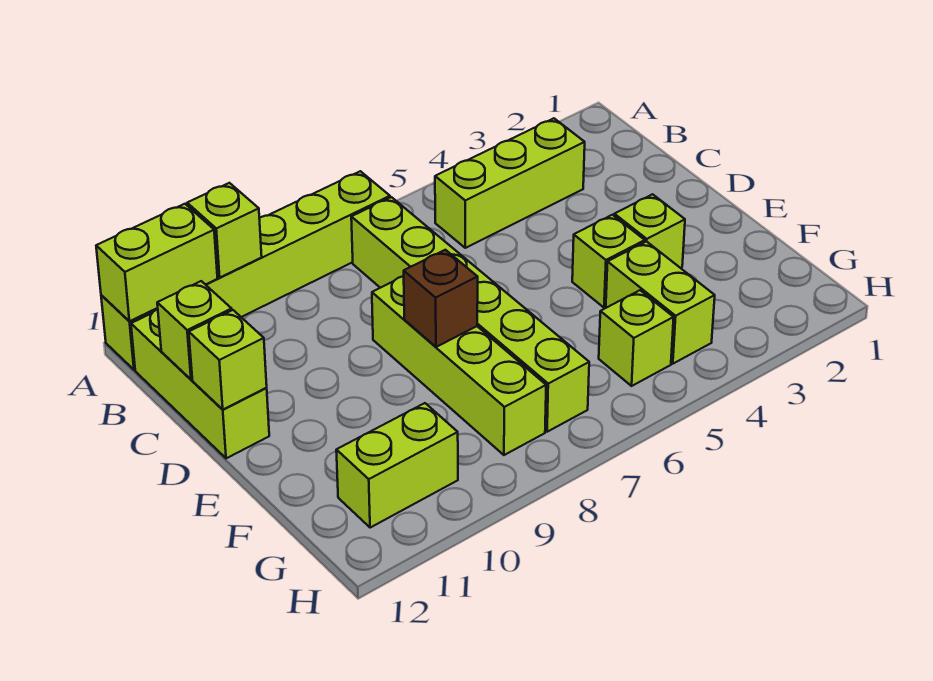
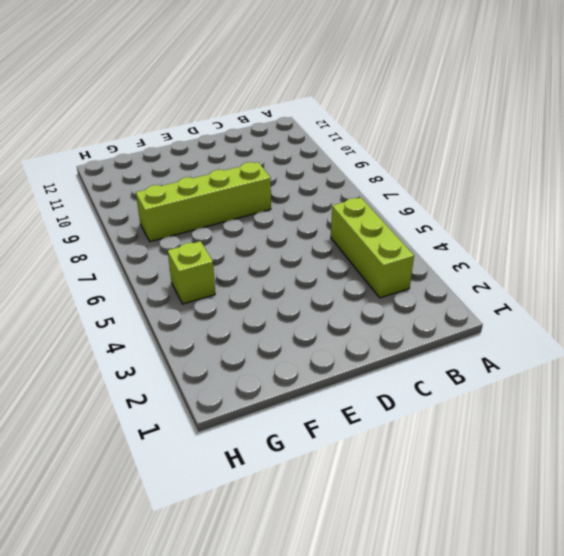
none -> lime brick A7:A12 level 1
none -> lime brick B7:G7 level 1
none -> lime brick B12:D12 level 1

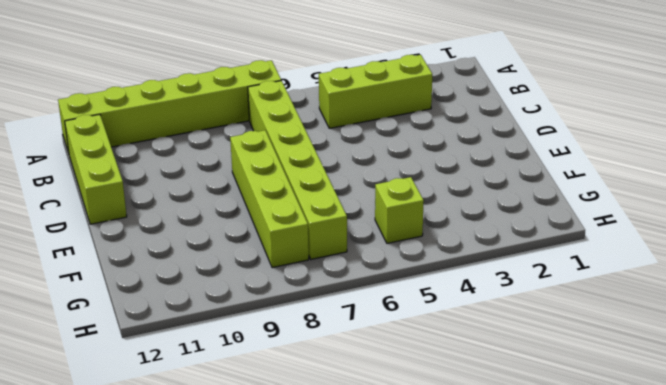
none -> lime brick E3 level 1
none -> lime brick E4 level 1
none -> lime brick F4:G4 level 1

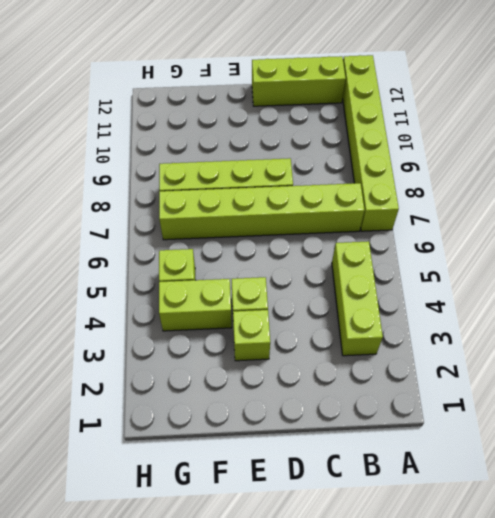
none -> lime brick G10:G11 level 1
none -> lime brick A10 level 2
none -> lime brick A11:A12 level 2

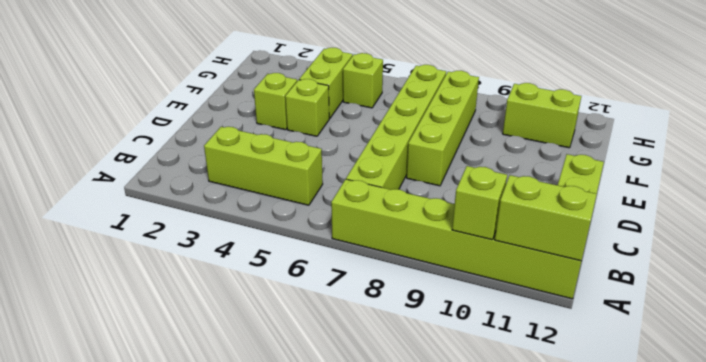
none -> lime brick C12 level 2
none -> lime brick D12 level 2
none -> brown brick E8 level 2

